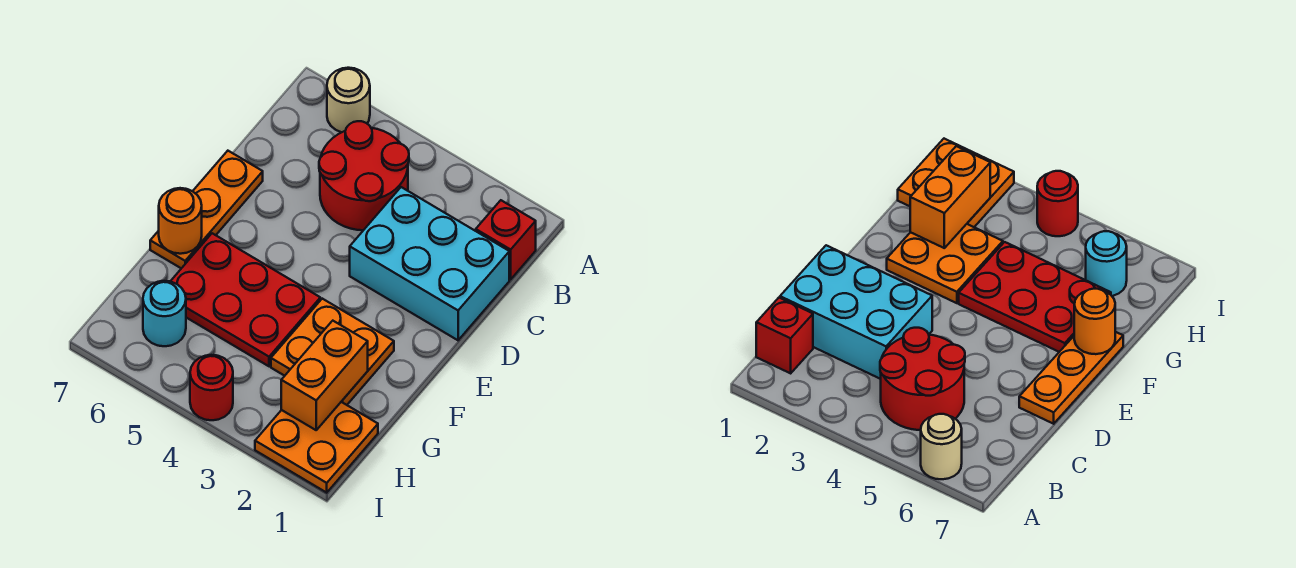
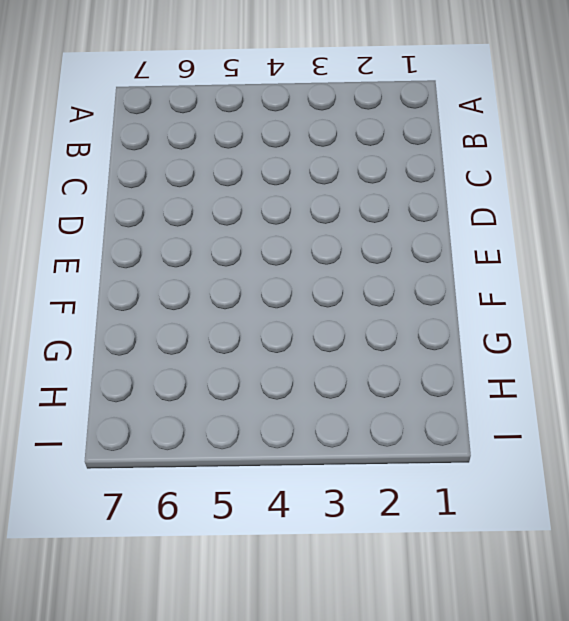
none -> tan round brick A6 level 1
none -> red brick B1 level 1
none -> red round brick B4:C5 level 1

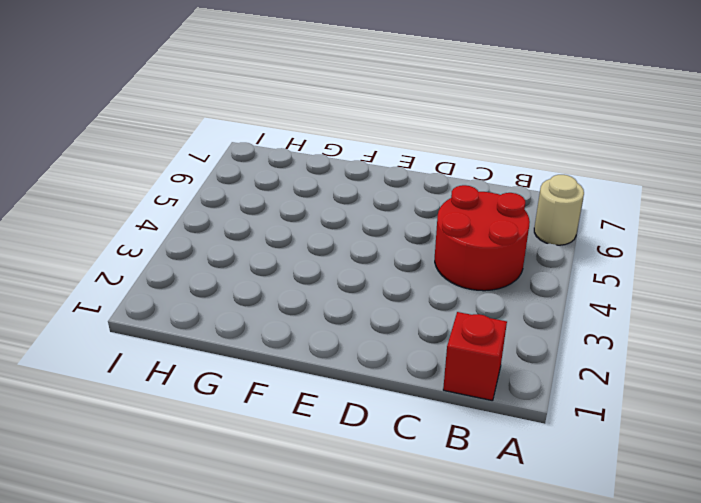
none -> cyan brick C1:D3 level 1
none -> orange plate D7:F7 level 1
none -> orange plate F2:G3 level 1

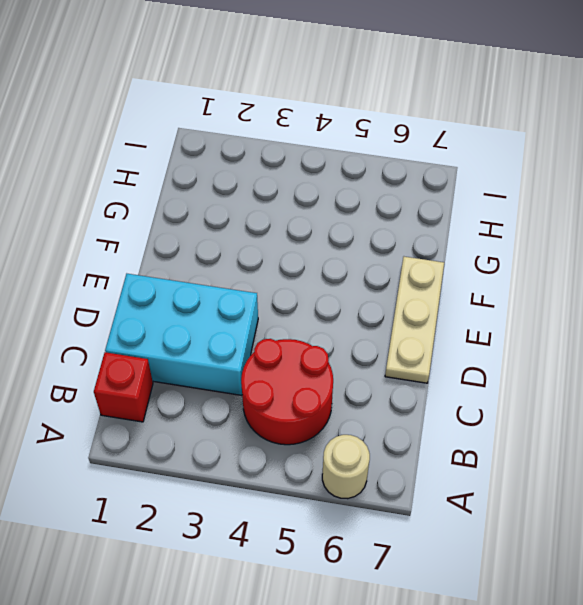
tan plate D7:F7 level 1 -> orange plate D7:F7 level 1
none -> orange plate F2:G3 level 1
none -> red plate F4:G6 level 1
none -> orange plate H1:I2 level 1

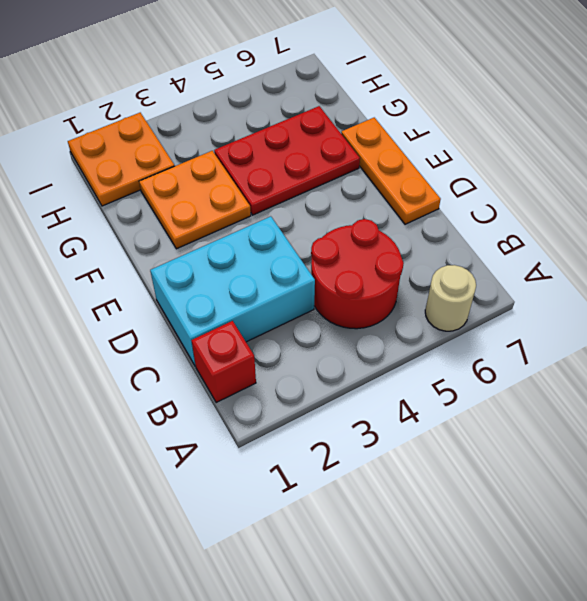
none -> cyan round brick H6 level 1
none -> red round brick I4 level 1
none -> orange round brick F7 level 2

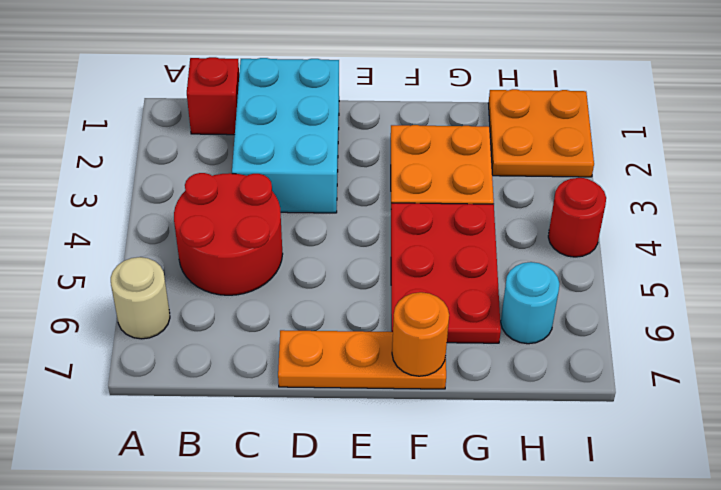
none -> orange brick G2:H2 level 2

